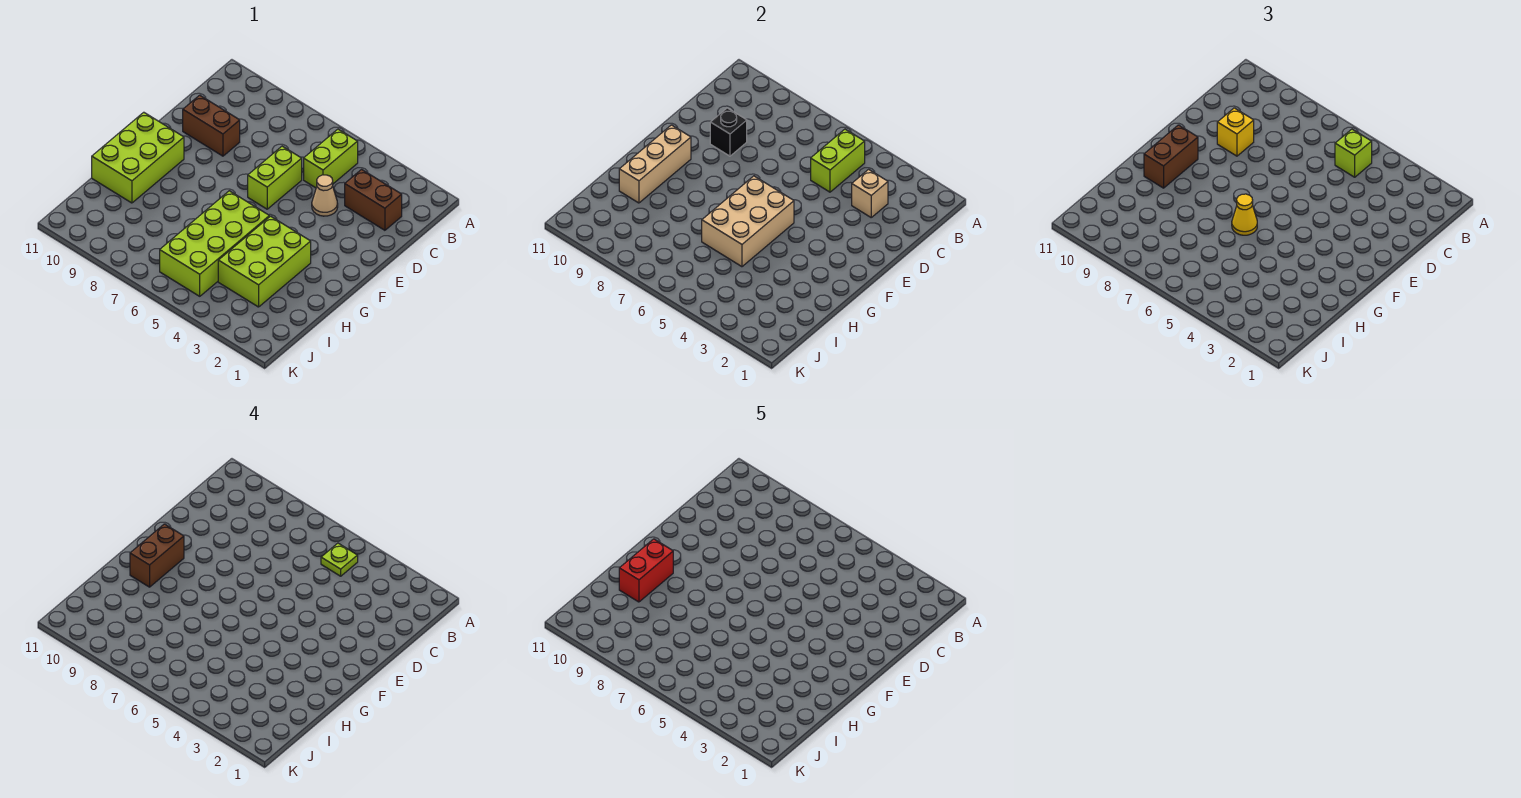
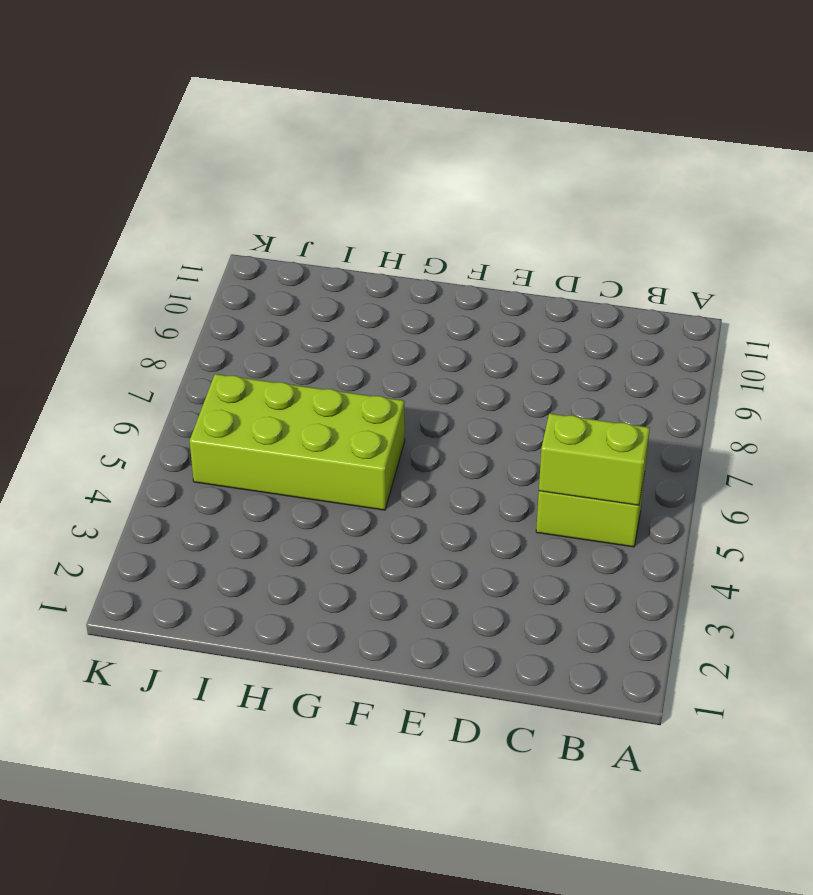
none -> brown brick C2:C3 level 1
none -> tan cone D4 level 1
none -> lime brick D6:E6 level 1

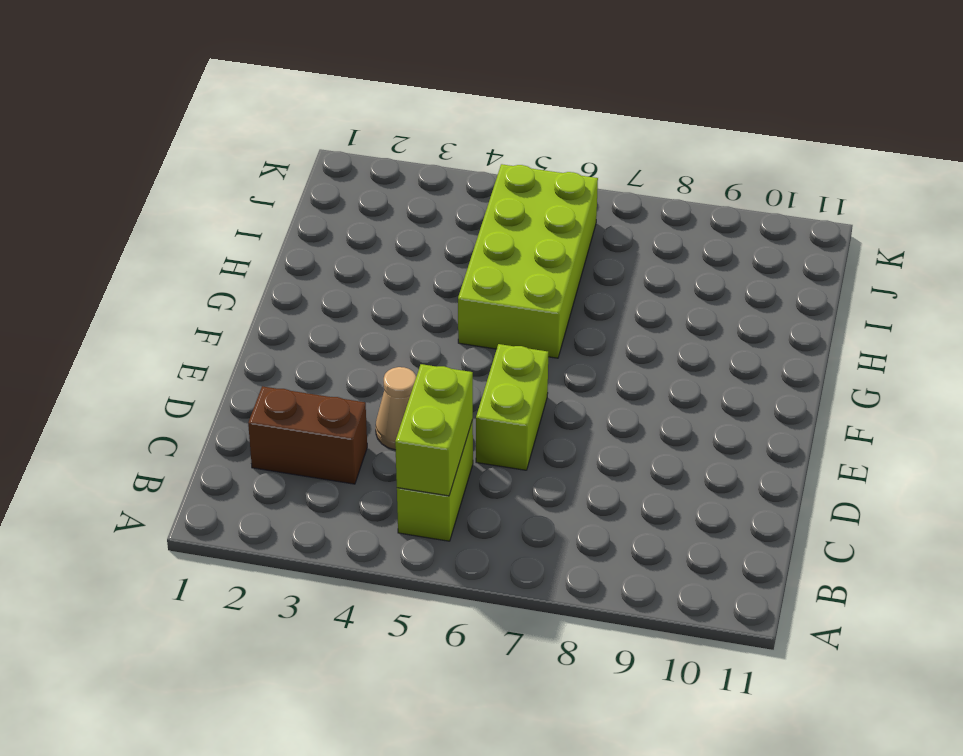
none -> brown brick D9:D10 level 1
none -> lime brick F10:H11 level 1
none -> lime brick G3:I4 level 1

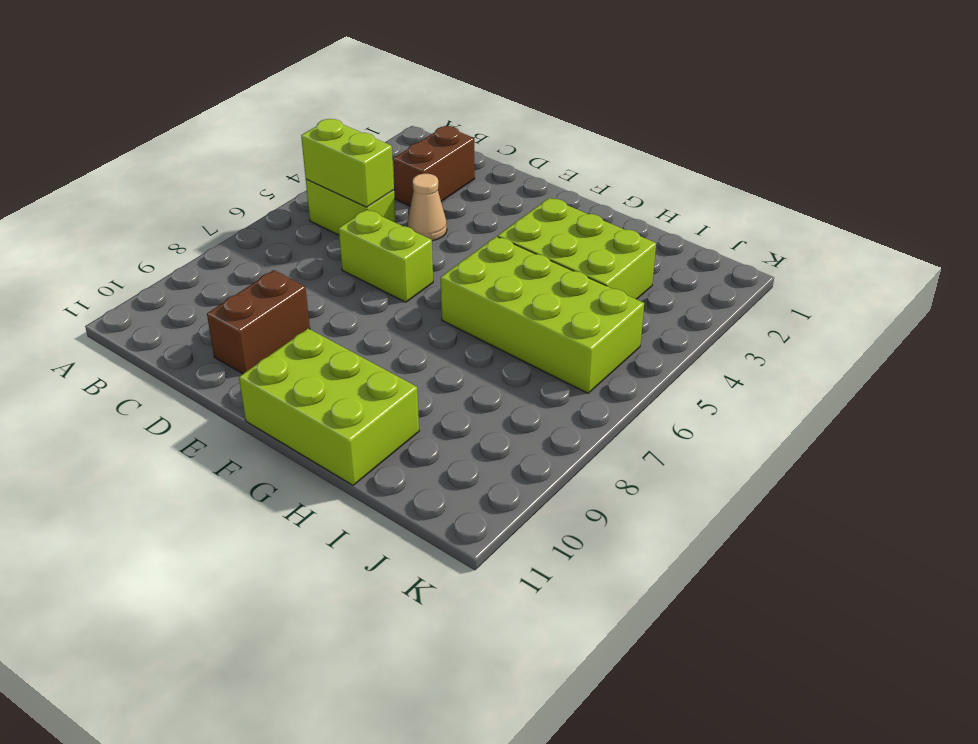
none -> tan brick C3 level 2
none -> black brick D9 level 2
none -> tan brick F5:H6 level 2

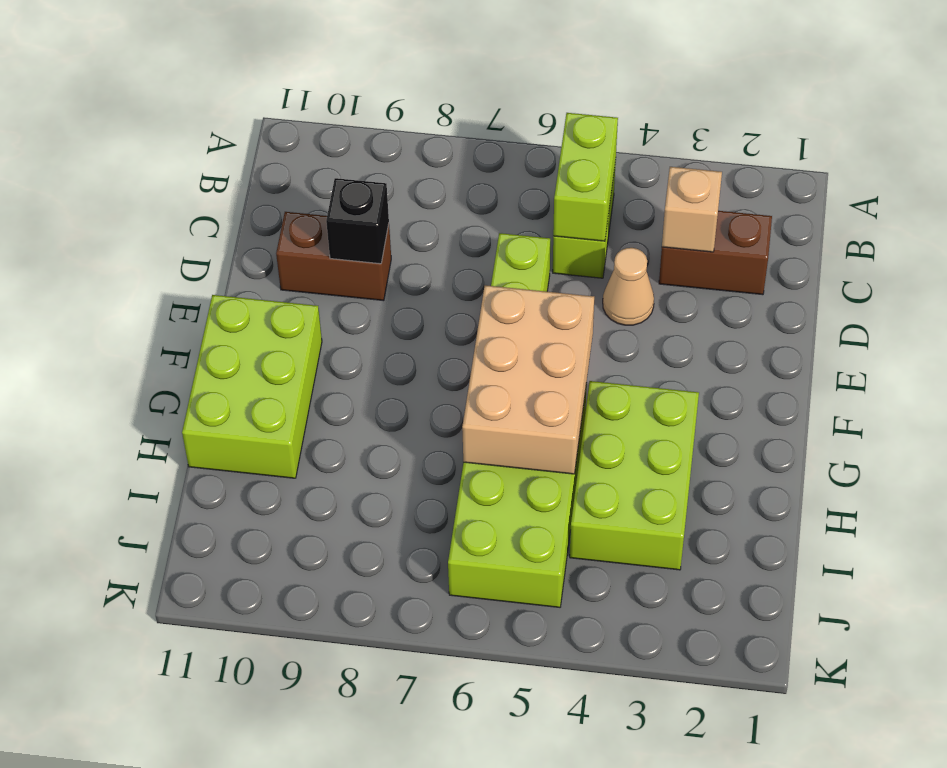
none -> tan brick F10:H10 level 2
none -> lime brick B5 level 3
none -> yellow brick D9 level 3

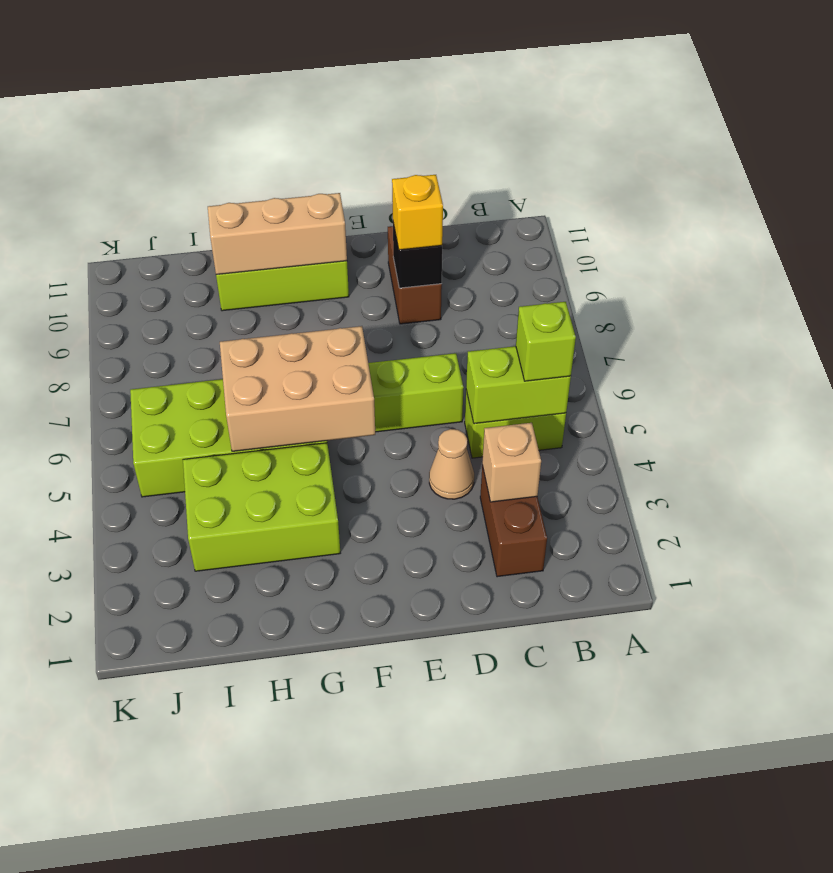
none -> brown brick F10:G10 level 3
none -> yellow cone G6 level 3
none -> lime plate B5 level 4

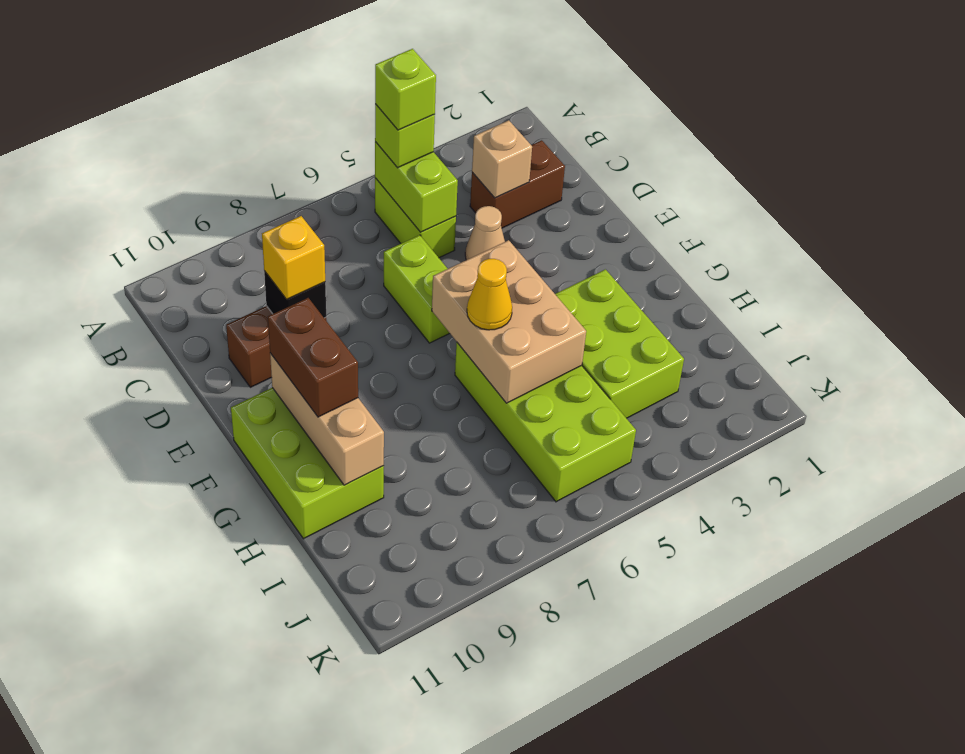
lime brick B5 level 4 -> lime plate B5 level 4
none -> brown brick F10:G10 level 4
none -> red brick G10:H10 level 5

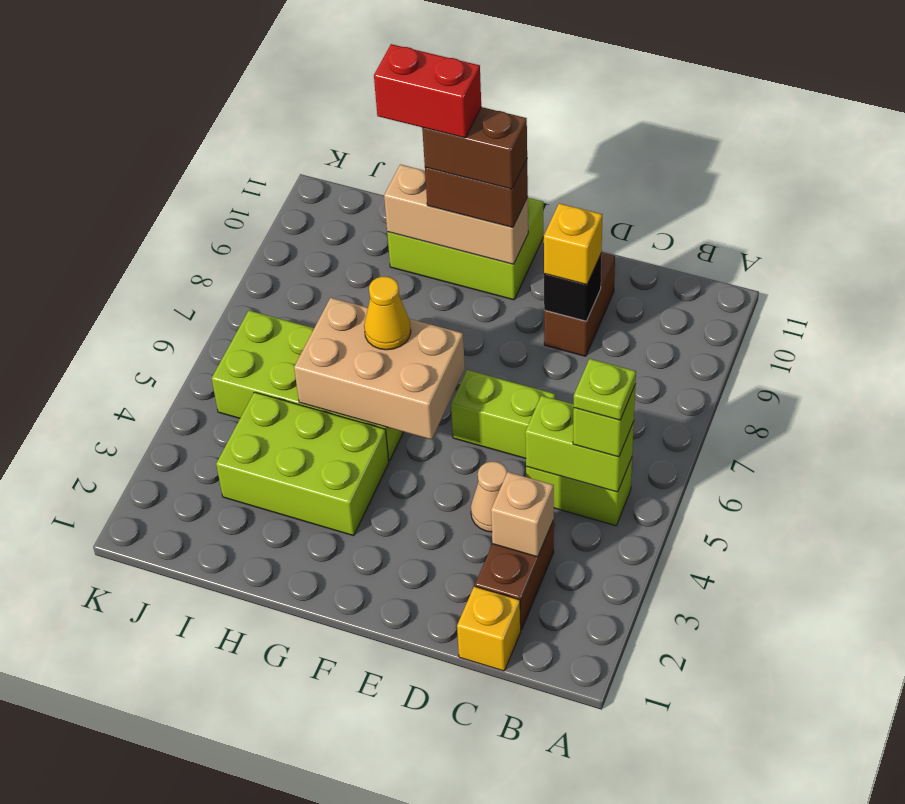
yellow brick C1 level 1 -> none

